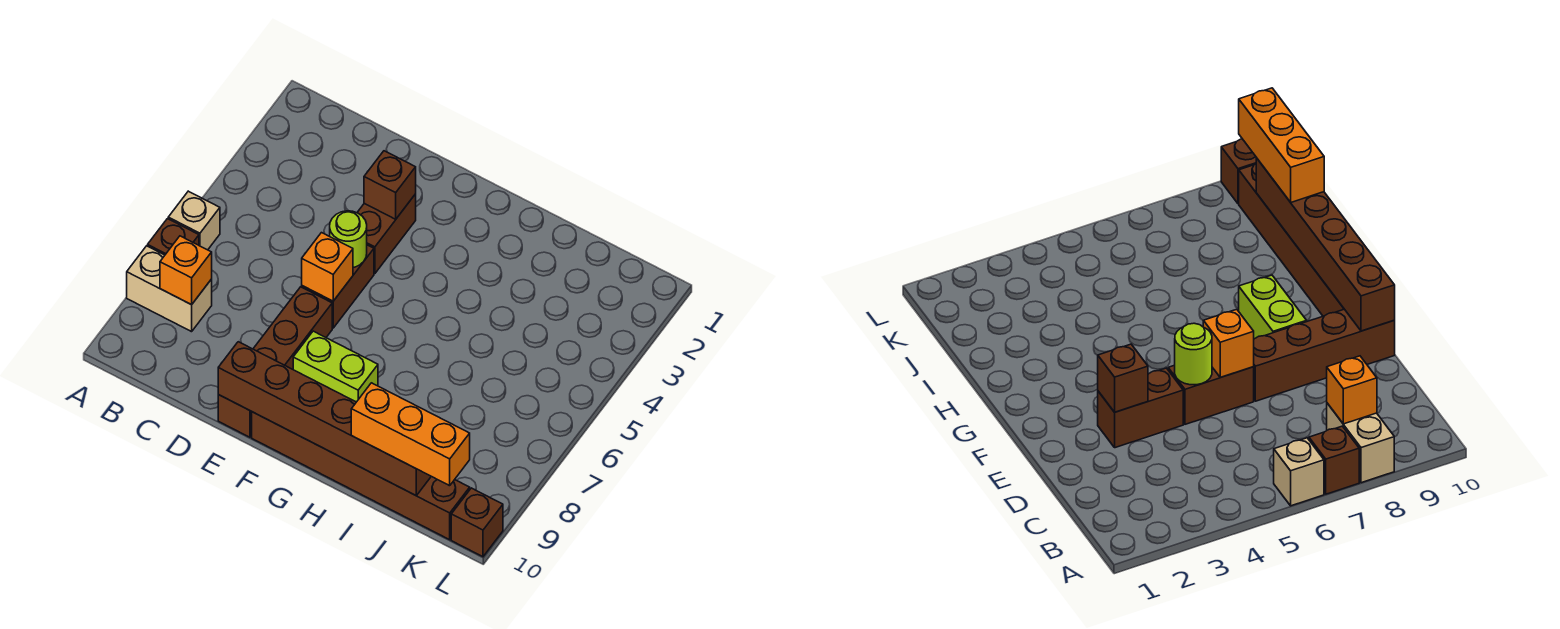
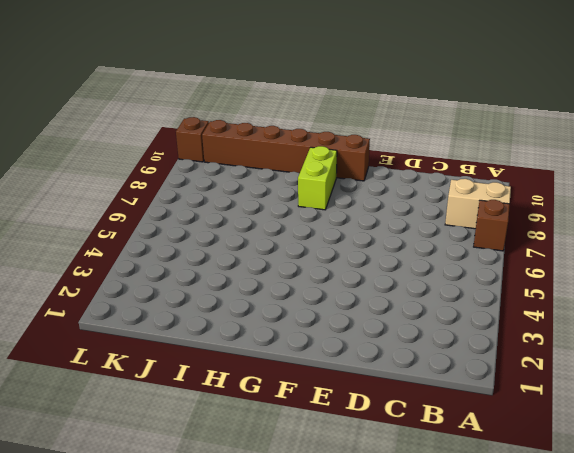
lime brick G8:G9 level 1 -> lime brick F8:G8 level 1
none -> tan brick A6 level 1
none -> brown brick E3:E4 level 1
none -> brown brick E5:E6 level 1

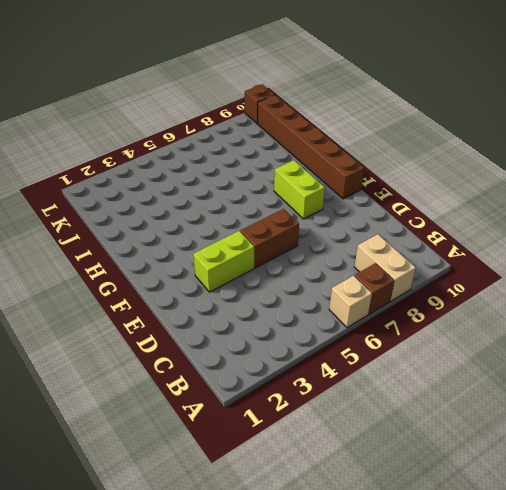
lime brick E3:E4 level 1 -> brown brick E3:E4 level 1
none -> brown brick E7:E10 level 1
none -> orange brick B8 level 2
none -> brown brick E3 level 2

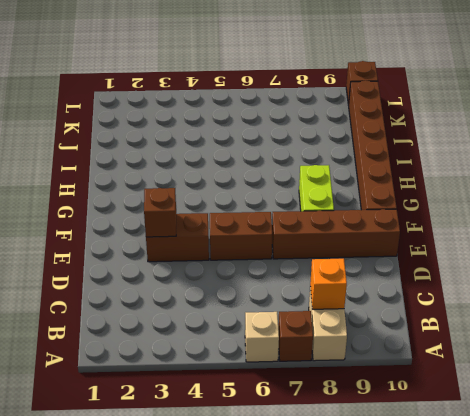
none -> lime round brick E5 level 2
none -> orange brick E6 level 2
none -> brown brick E10:J10 level 2

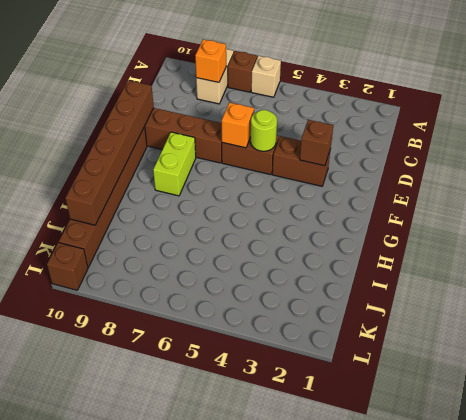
none -> orange brick I10:K10 level 3

